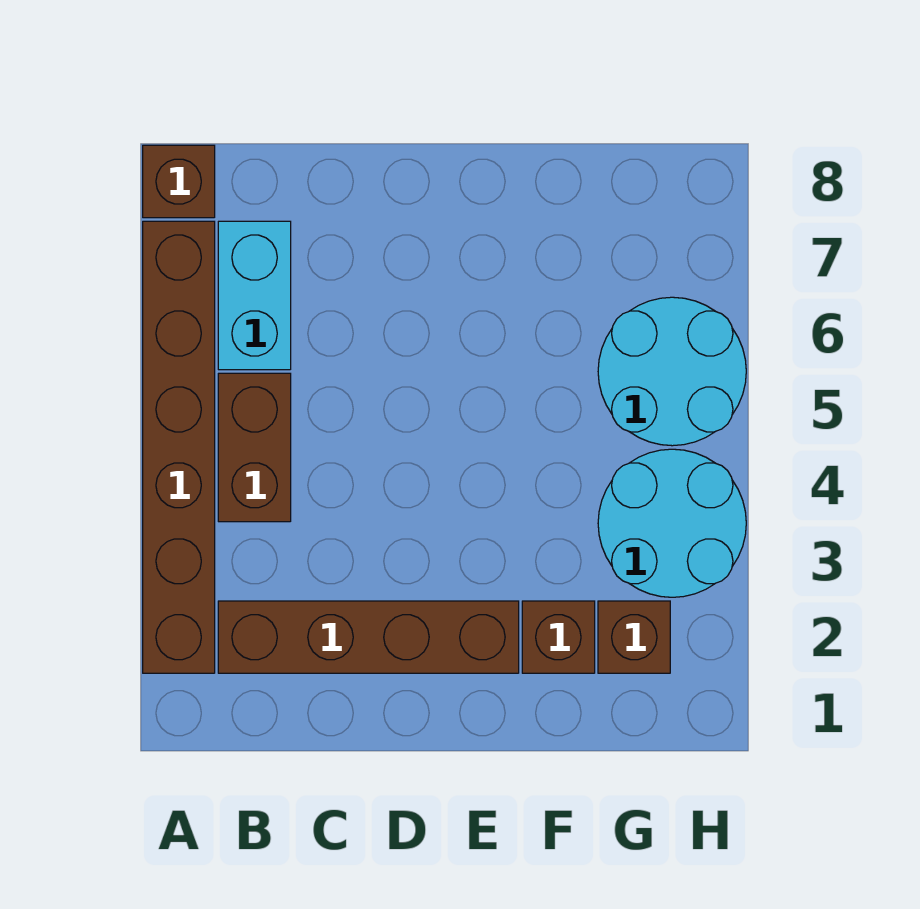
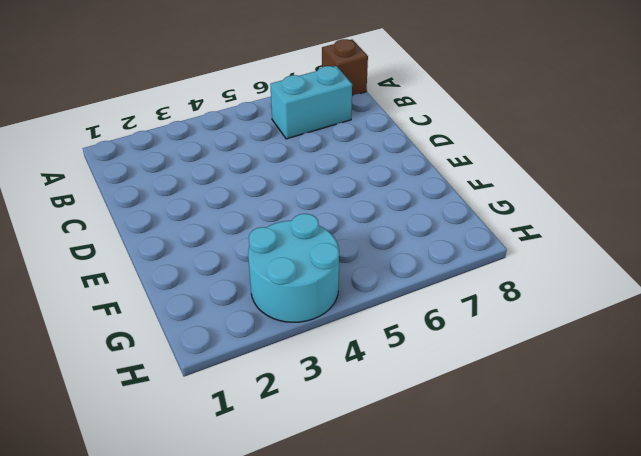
none -> brown brick A2:A7 level 1
none -> brown brick B2:E2 level 1

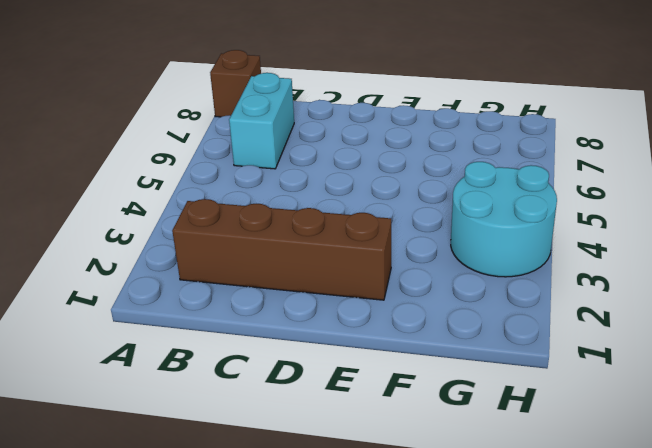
none -> brown brick A2:A7 level 1
none -> brown brick B4:B5 level 1

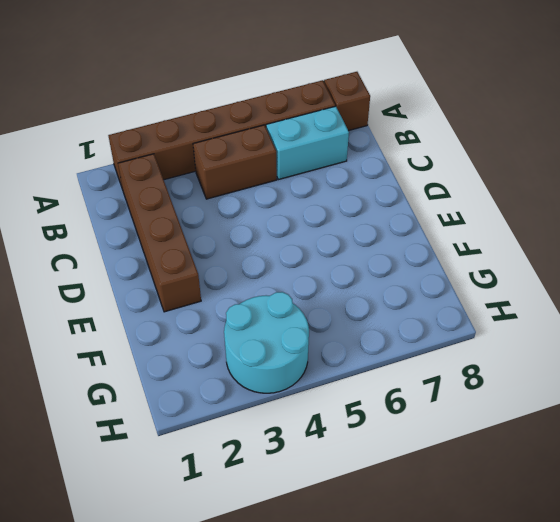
none -> brown brick F2 level 1
none -> brown brick G2 level 1

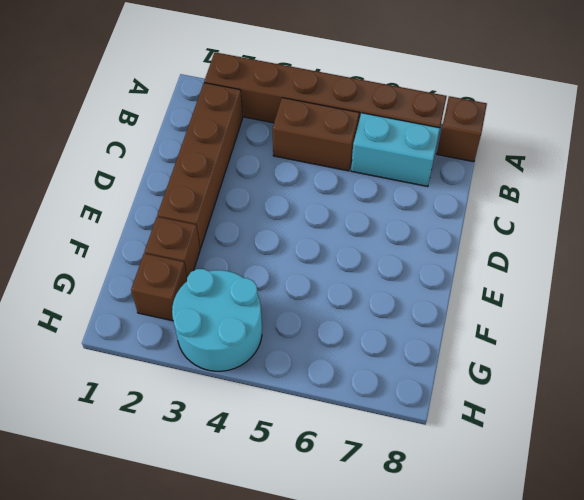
none -> cyan round brick G5:H6 level 1

